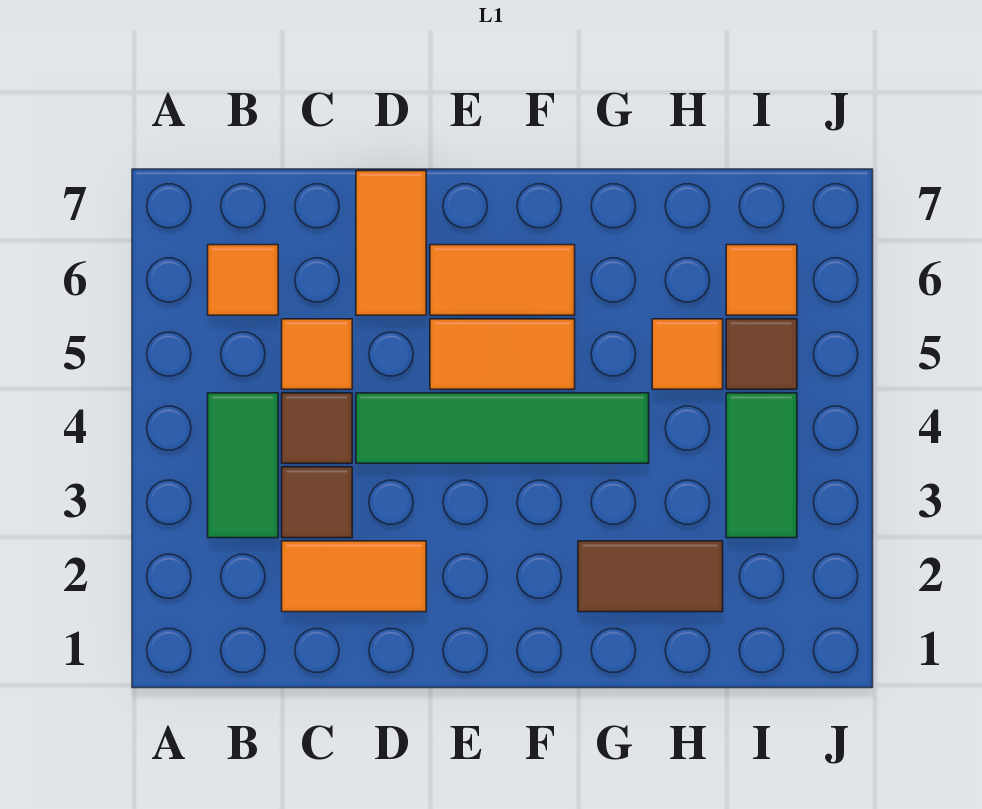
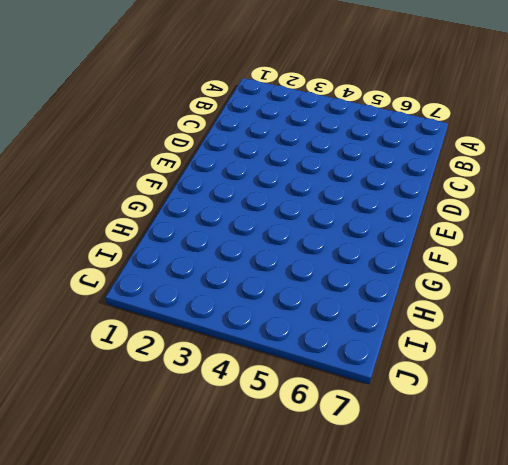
none -> green tile B3:B4 level 1
none -> orange tile B6 level 1
none -> orange tile C2:D2 level 1

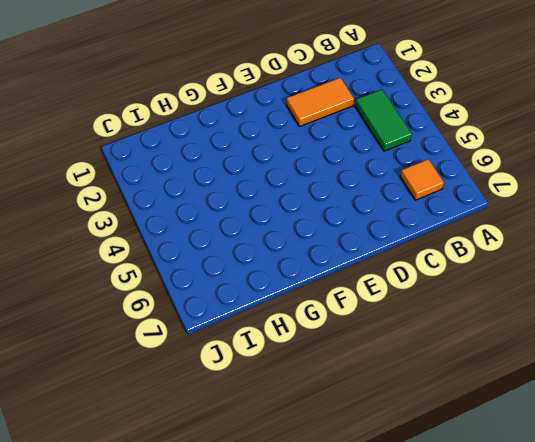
none -> brown tile C3 level 1
none -> brown tile C4 level 1
none -> orange tile C5 level 1

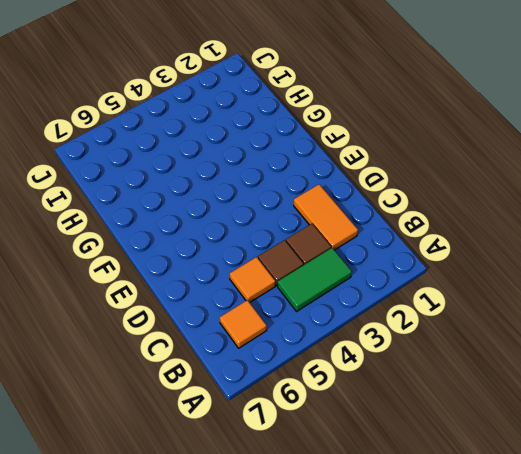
none -> green tile D4:G4 level 1
none -> orange tile D6:D7 level 1
none -> orange tile E5:F5 level 1

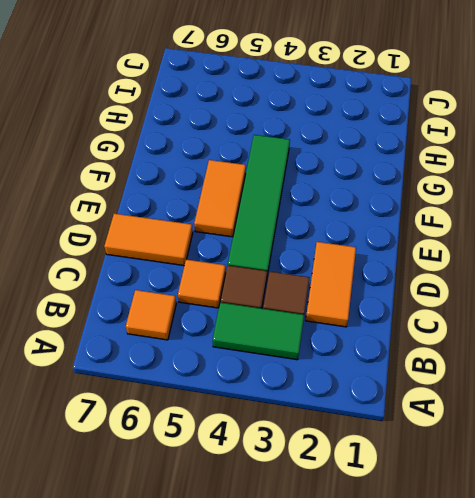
none -> orange tile E6:F6 level 1
none -> brown tile G2:H2 level 1
none -> orange tile H5 level 1

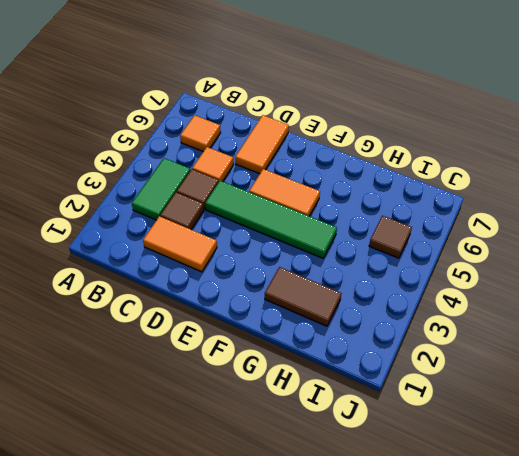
none -> orange tile E6:F6 level 1
none -> orange tile H5 level 1
none -> green tile I3:I4 level 1

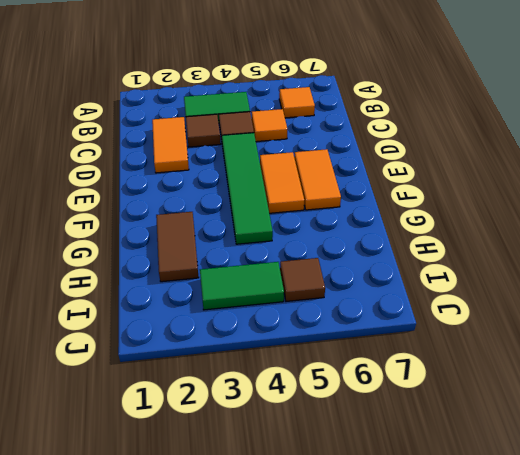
none -> orange tile D6:D7 level 1
none -> orange tile H5 level 1
none -> orange tile I6 level 1

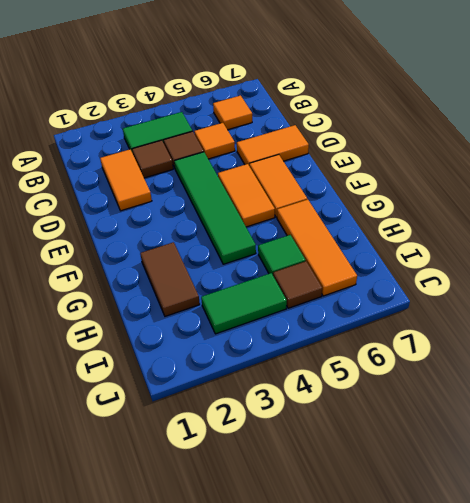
orange tile G6:I6 level 1 -> orange tile I6 level 1
green tile H5 level 1 -> orange tile H5 level 1

